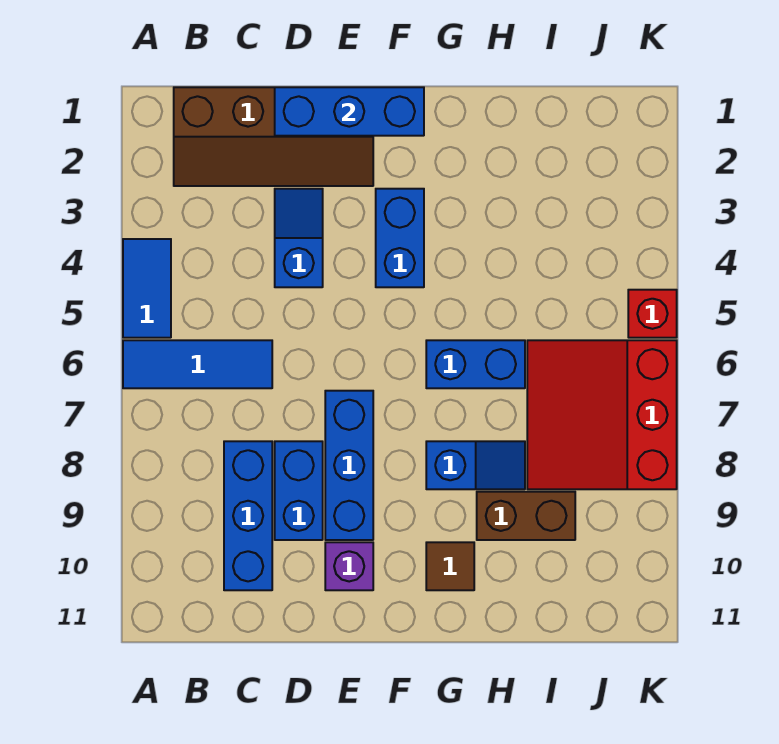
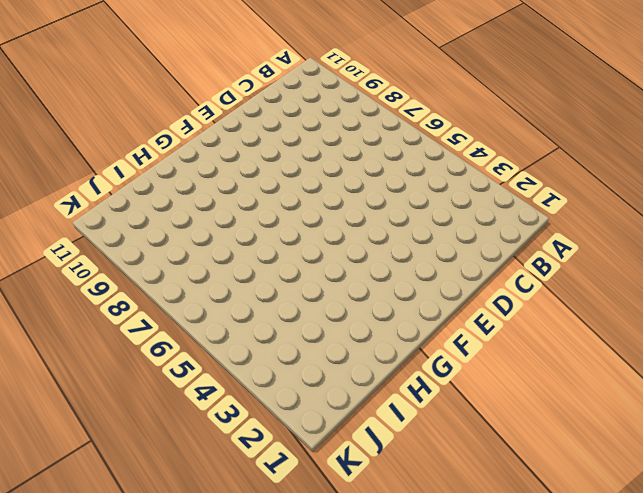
none -> blue tile A4:A5 level 1
none -> blue tile A6:C6 level 1
none -> brown slope B1:E2 level 1 top 1

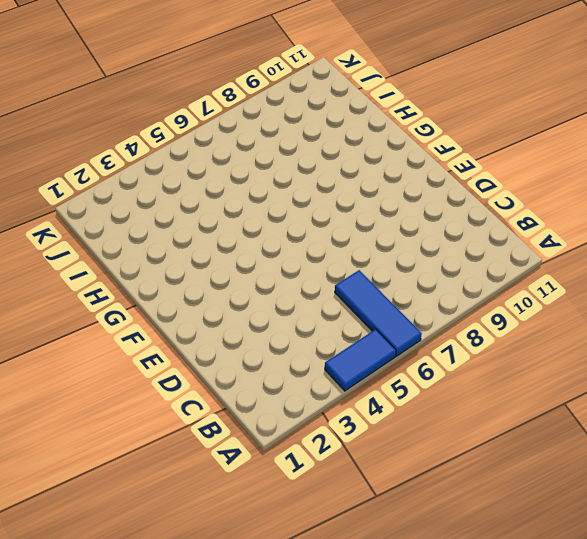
none -> brown slope B1:E2 level 1 top 1
none -> blue brick C8:C10 level 1
none -> blue slope D3:D4 level 1 top 4

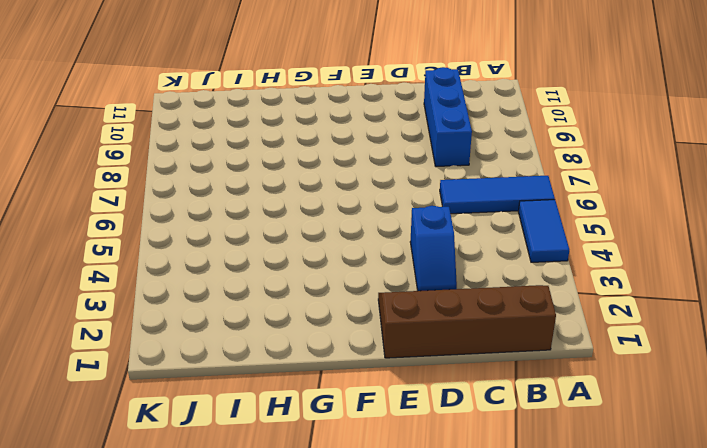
none -> blue brick D8:D9 level 1
none -> blue brick E7:E9 level 1
none -> purple brick E10 level 1

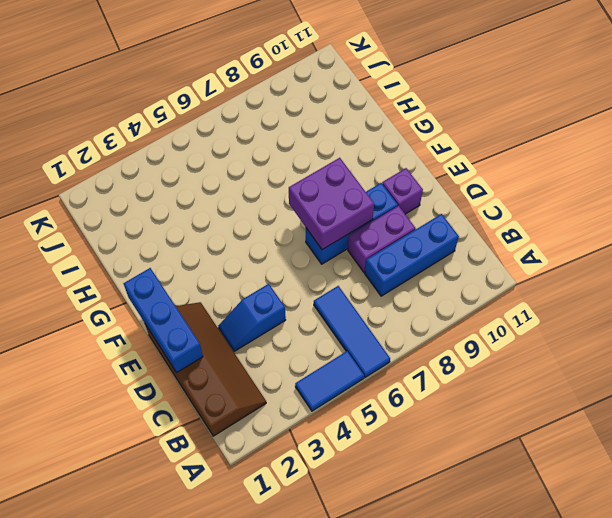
purple brick D8:D9 level 1 -> blue brick D8:D9 level 1
purple brick E7:F8 level 2 -> none
none -> blue brick F3:F4 level 1
none -> blue brick G6:H6 level 1
none -> blue slope G8:H8 level 1 top G

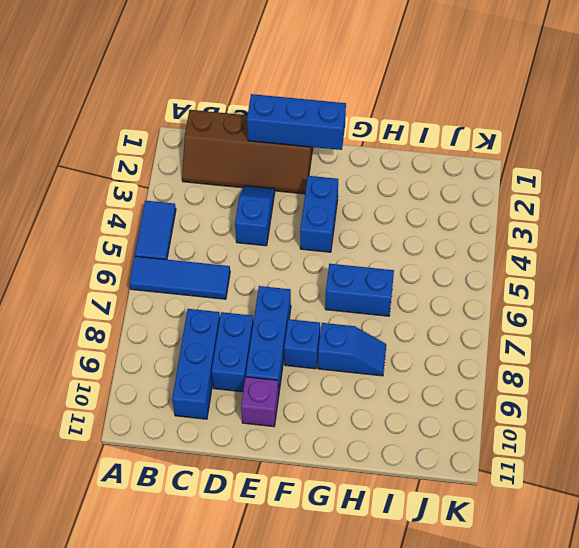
blue brick F8 level 1 -> none
none -> brown tile G10 level 1
none -> brown brick H9:I9 level 1
none -> red slope I6:K8 level 1 top K

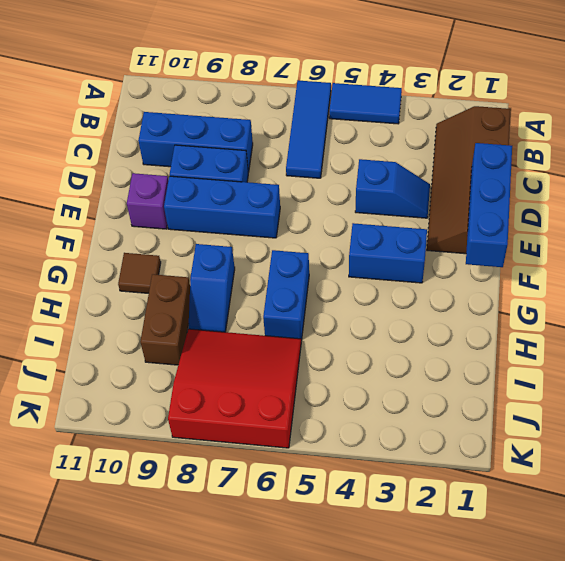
none -> red brick K5 level 1

